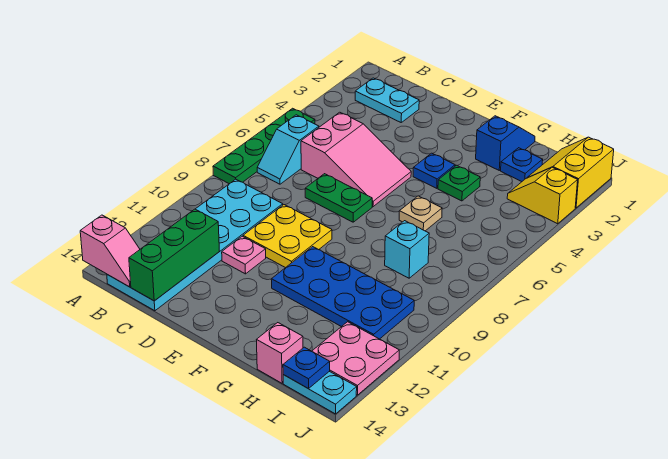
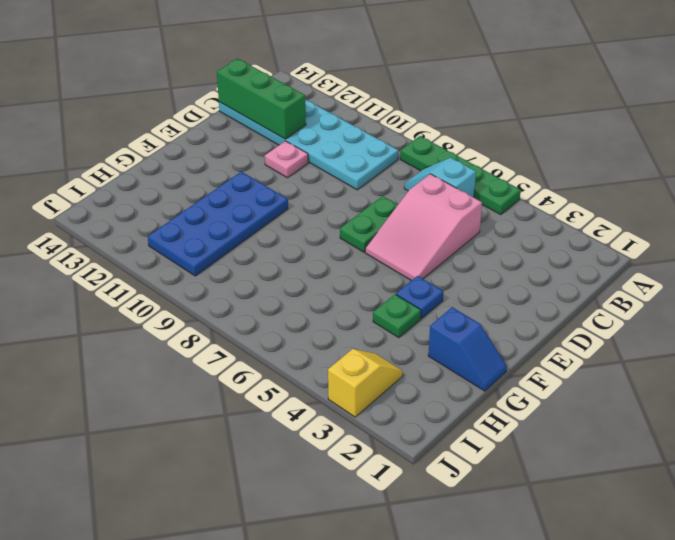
none -> cyan plate B2:C2 level 1
none -> yellow plate D9:E10 level 1
none -> tan plate G6 level 1

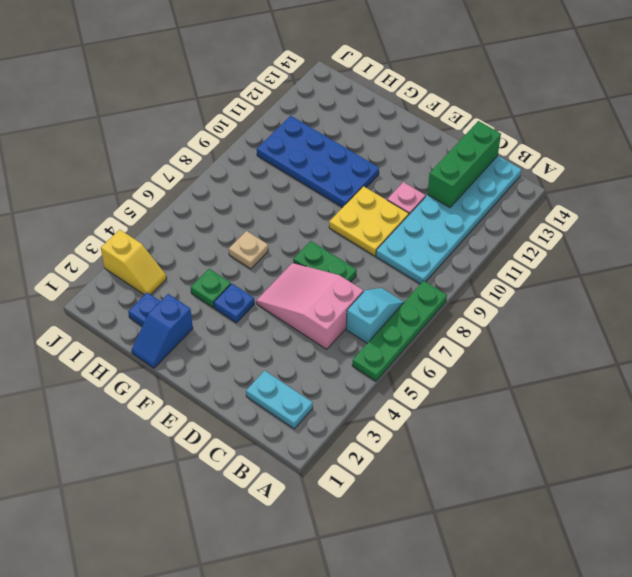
none -> cyan brick H8 level 1
none -> pink brick H14 level 1
none -> yellow slope I1:J2 level 1 top J

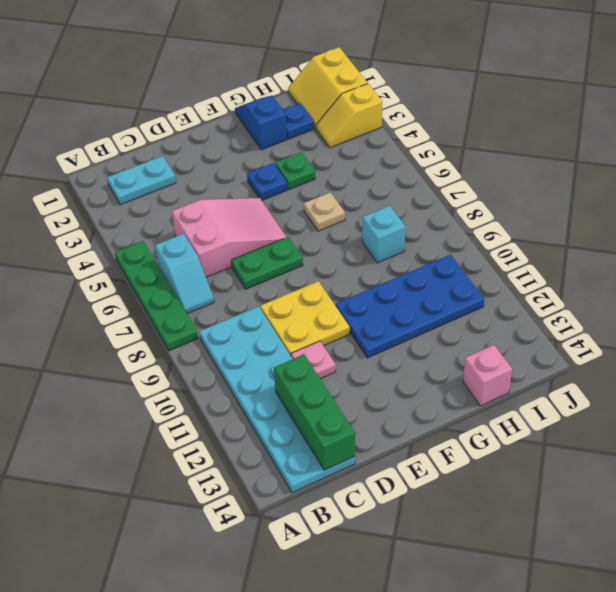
none -> pink plate I12:J13 level 1
none -> cyan plate I14:J14 level 1
none -> pink slope A14:B14 level 2 top A

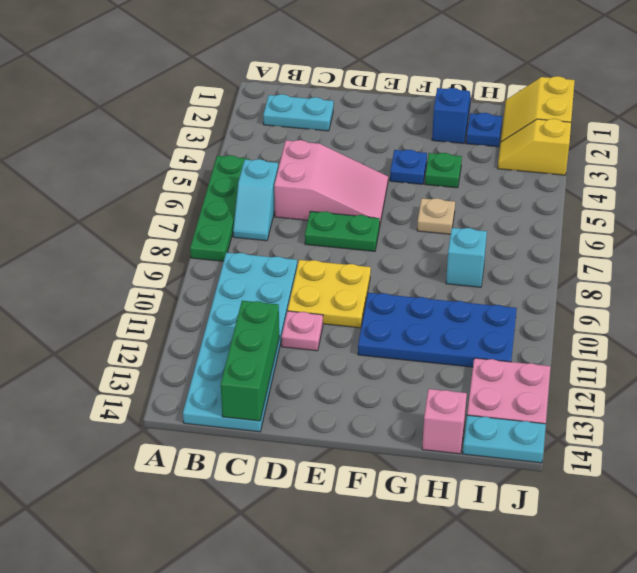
none -> pink slope A14:B14 level 2 top A
none -> blue plate I14 level 2

